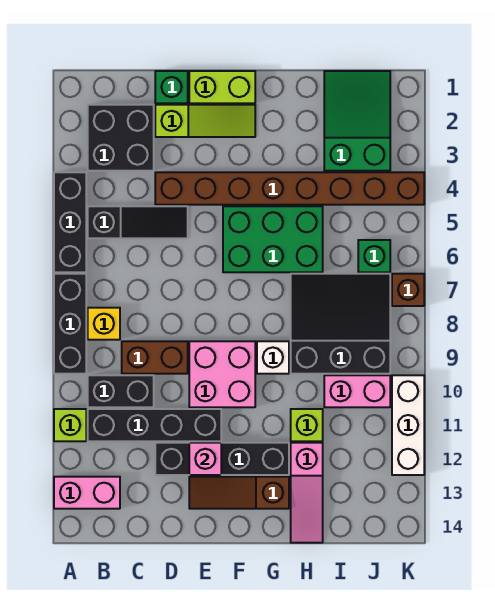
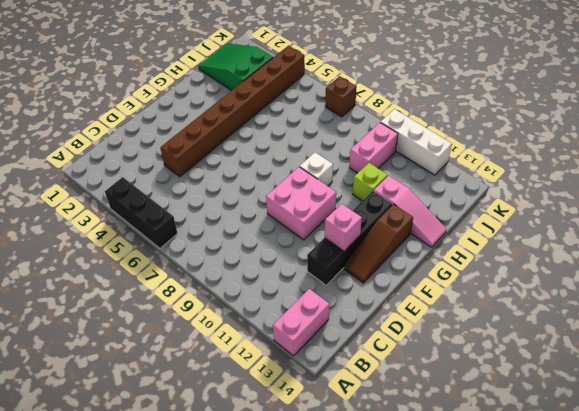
none -> black brick A7:A9 level 1
none -> lime brick A11 level 1
none -> black brick B2:C3 level 1

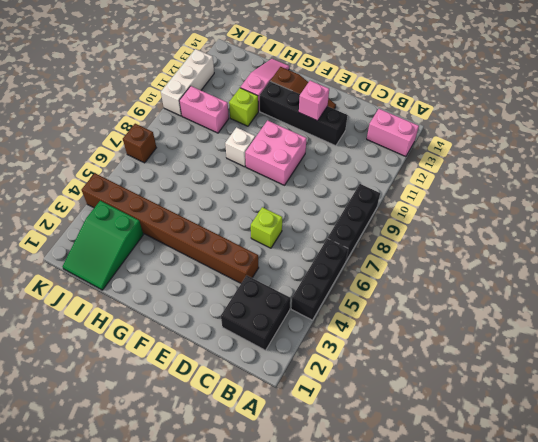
lime brick D6 level 1 -> lime brick A11 level 1
none -> black slope B5:D5 level 1 top B
none -> yellow brick B8 level 1
none -> black brick B10:C10 level 1

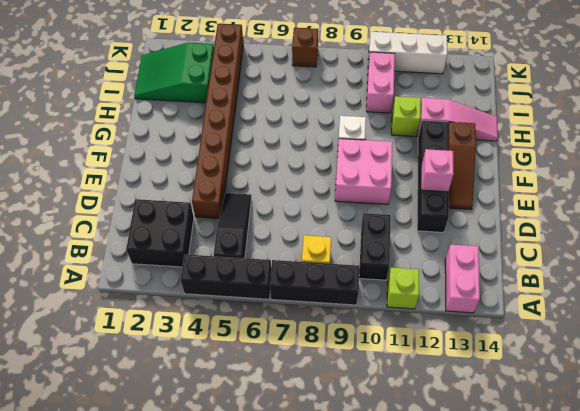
none -> black brick B11:E11 level 1
none -> brown brick C9:D9 level 1
none -> green brick D1 level 1

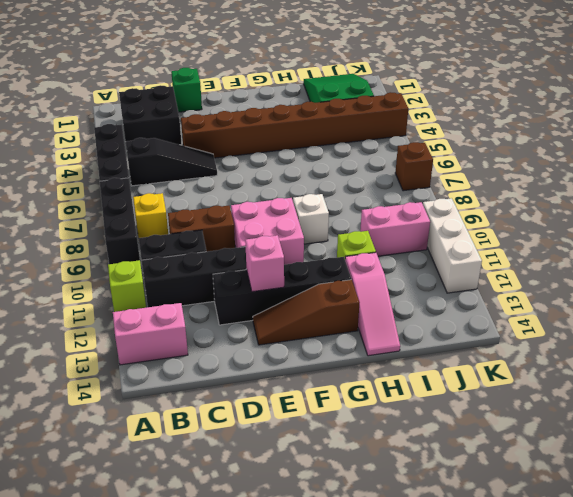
none -> lime slope D2:F2 level 1 top D
none -> lime brick E1:F1 level 1
none -> green brick F5:H6 level 1

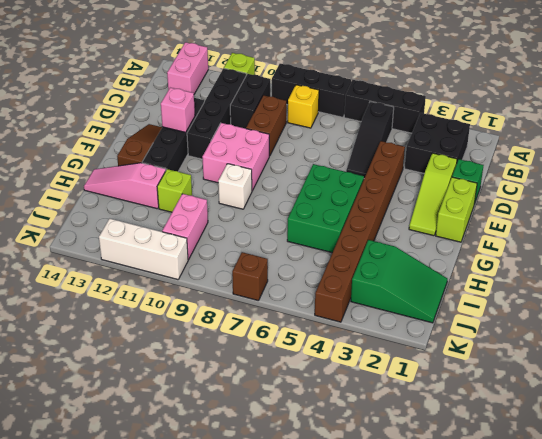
none -> black slope H7:J9 level 1 top 9
none -> green brick J6 level 1

